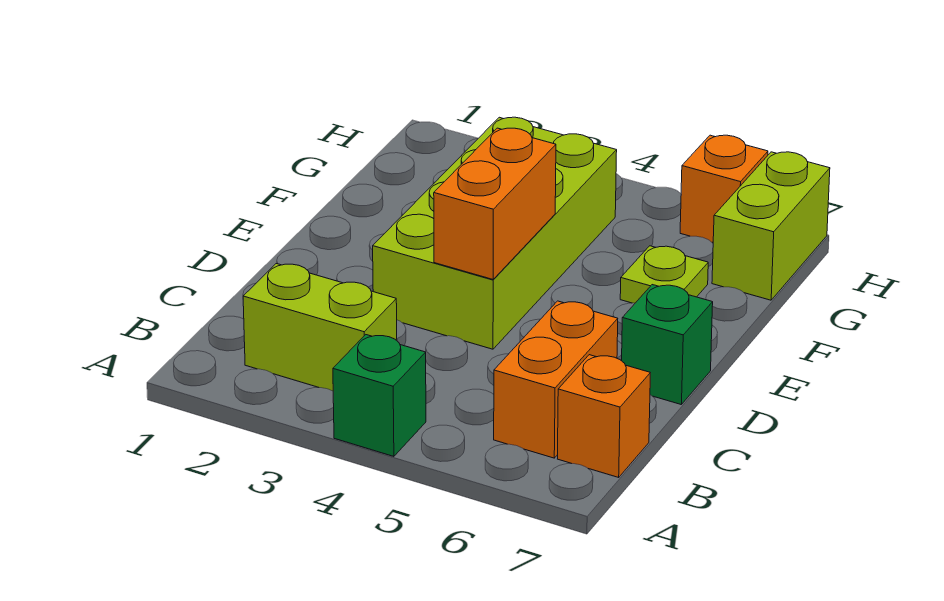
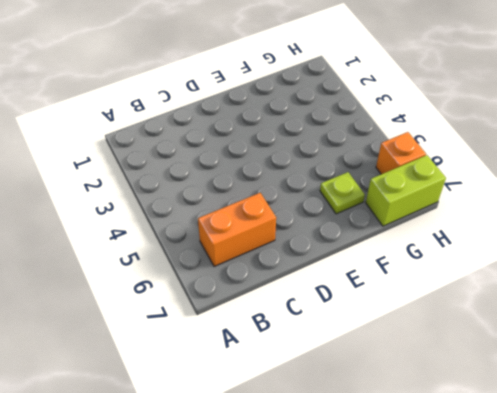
none -> green brick A4 level 1
none -> lime brick B2:B3 level 1

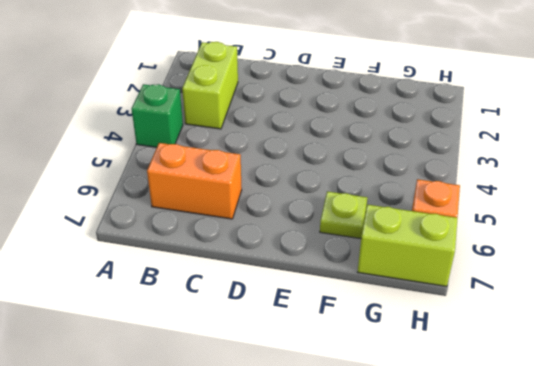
none -> orange brick B7 level 1
none -> lime brick D3:G4 level 1

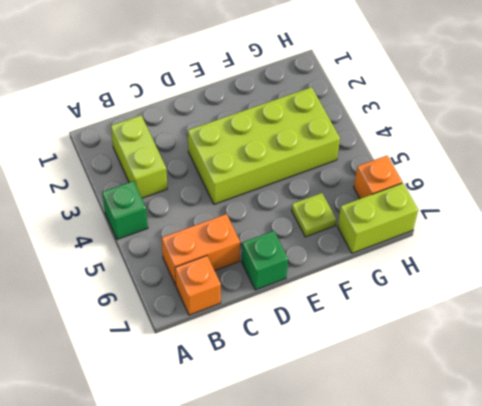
none -> orange brick D4:E4 level 2

